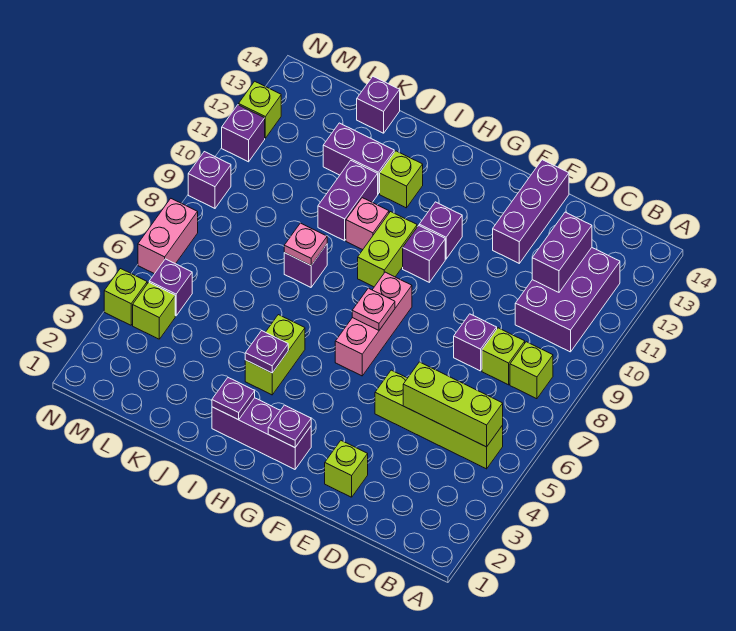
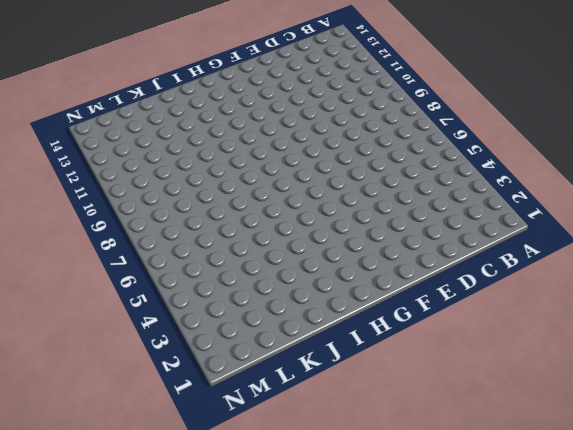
none -> lime brick B5:E5 level 1
none -> lime brick B8 level 1
none -> purple brick B10:C12 level 1
none -> lime brick C8 level 1

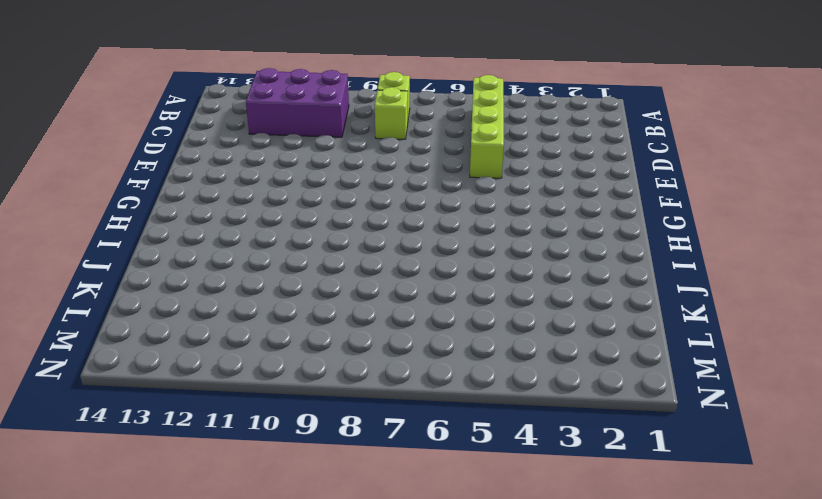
none -> purple brick D8 level 1
none -> lime brick E2 level 1
none -> purple brick E12:E14 level 1
none -> purple brick G2:I2 level 1

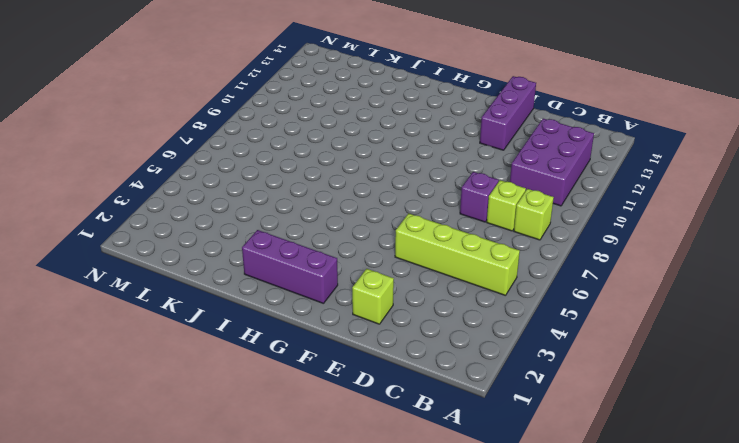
none -> pink brick G6:G8 level 1
none -> purple brick G10 level 1
none -> purple brick G11 level 1
none -> lime brick H9:H10 level 1

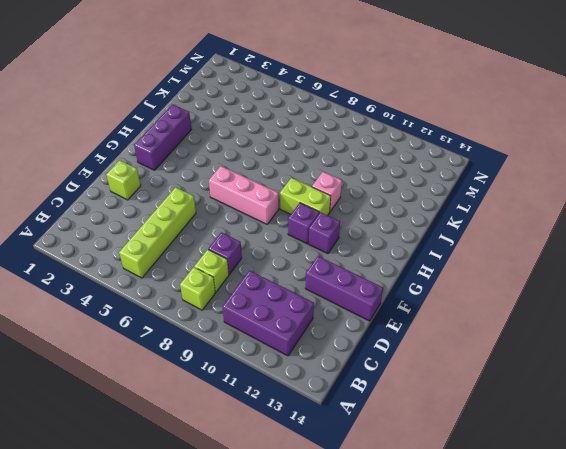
none -> lime brick I4:I5 level 1
none -> lime brick I12 level 1
none -> purple brick J8 level 1
none -> purple brick J10:J11 level 1

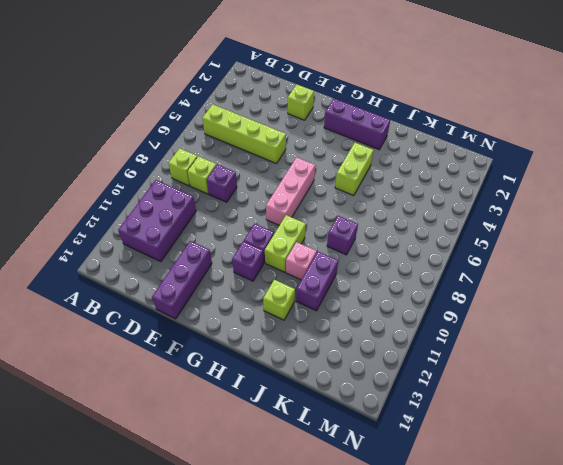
none -> purple brick J12:K12 level 1
none -> purple brick K14 level 1
none -> lime brick M4 level 1
none -> purple brick M5 level 1

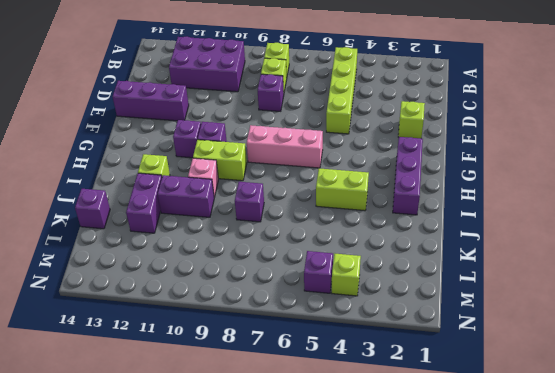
none -> lime brick N4 level 1
none -> pink brick N6:N7 level 1
none -> purple brick N9 level 1
none -> purple brick N11 level 1

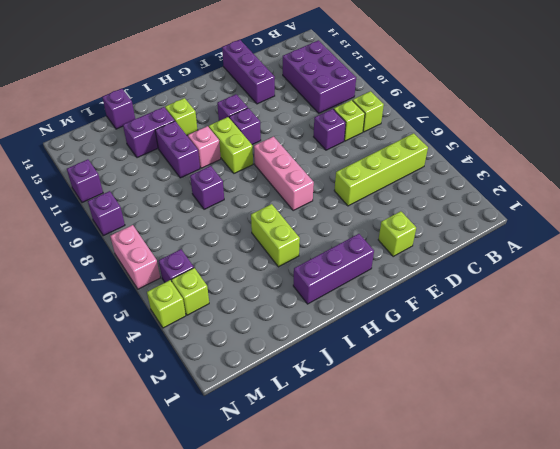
none -> lime brick N12 level 1
none -> lime brick B5:D5 level 2
none -> purple brick C11:C12 level 2
none -> purple plate G2 level 2

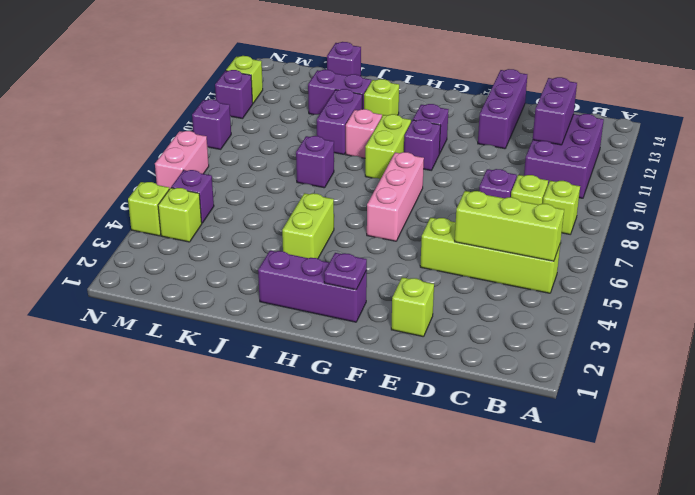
none -> pink plate G7 level 2
none -> purple plate I2 level 2
none -> purple plate I4 level 2
none -> pink plate J8 level 2

